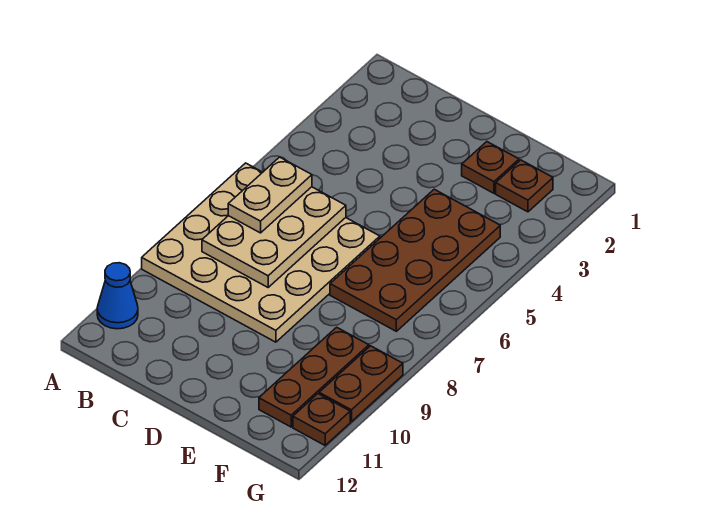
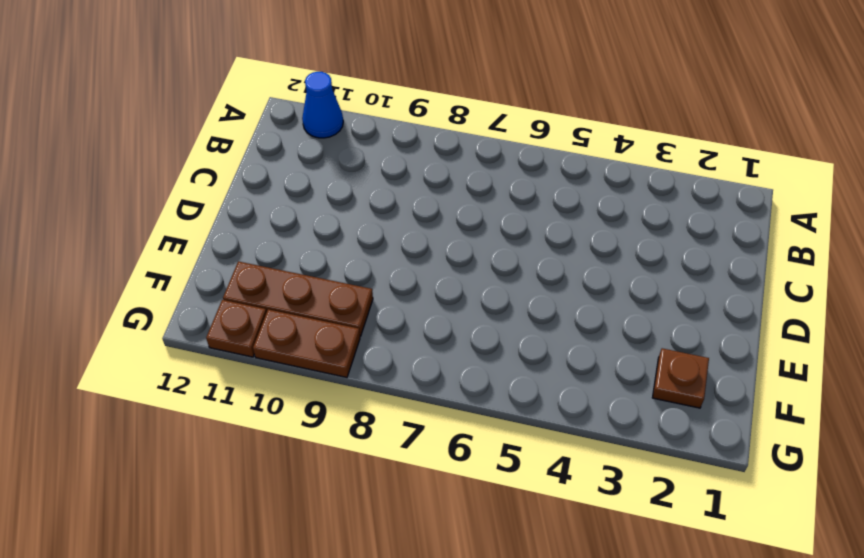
none -> tan plate A6:D9 level 1
none -> brown plate E2 level 1

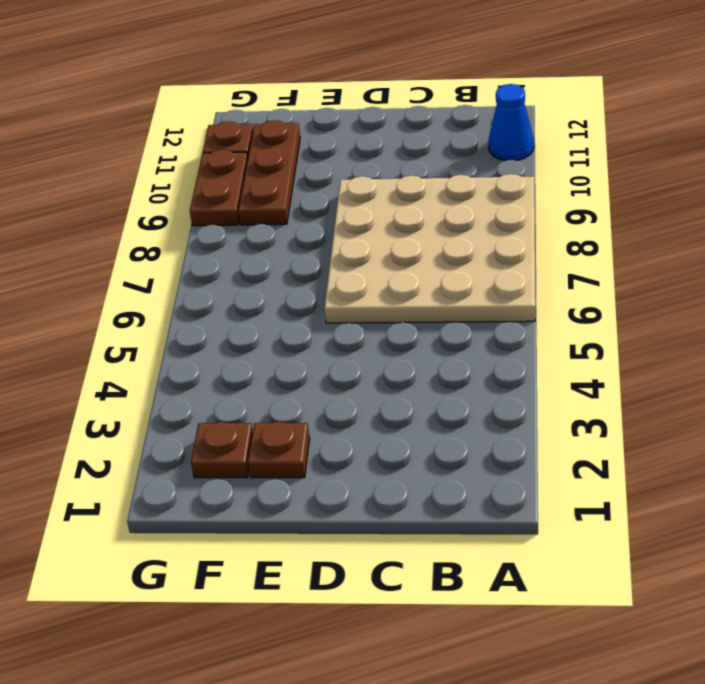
none -> brown plate E4:F7 level 1
none -> tan plate B6:C8 level 2

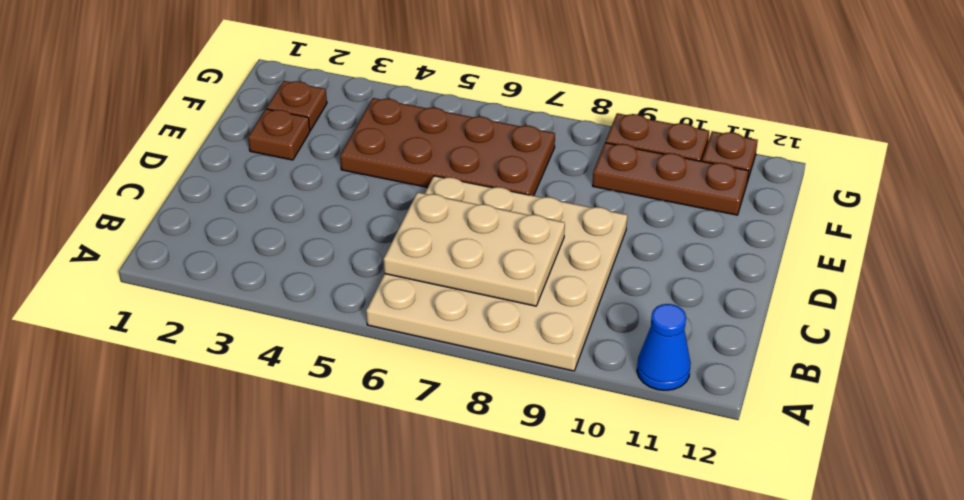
none -> tan plate B6:B7 level 3

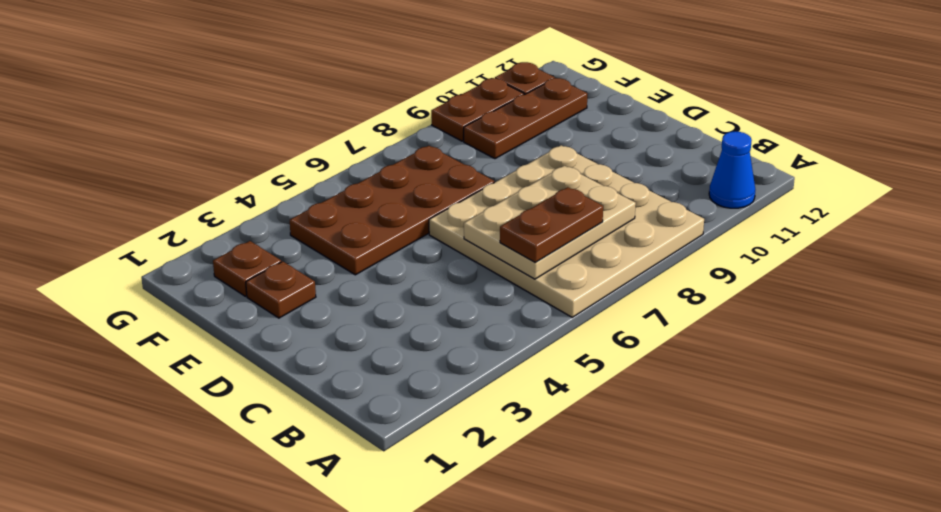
brown plate B6:B7 level 3 -> tan plate B6:B7 level 3

